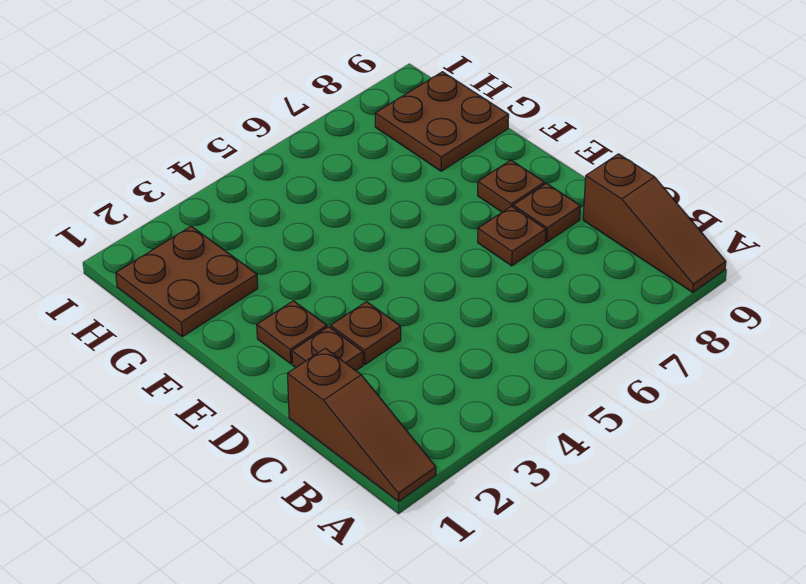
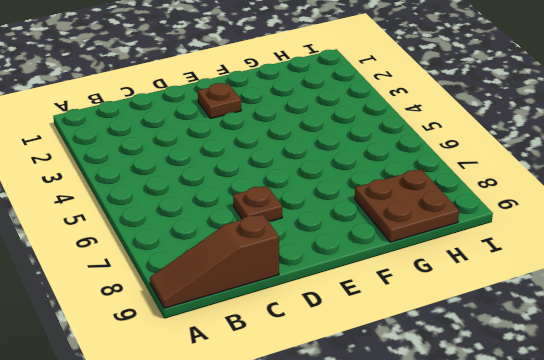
none -> brown slope A1:C1 level 1 top C
none -> brown plate D2 level 1

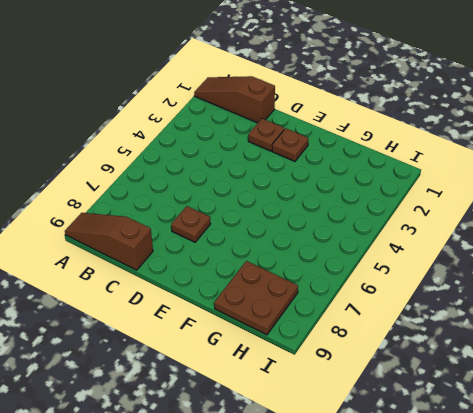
none -> brown plate D3 level 1
none -> brown plate D8 level 1

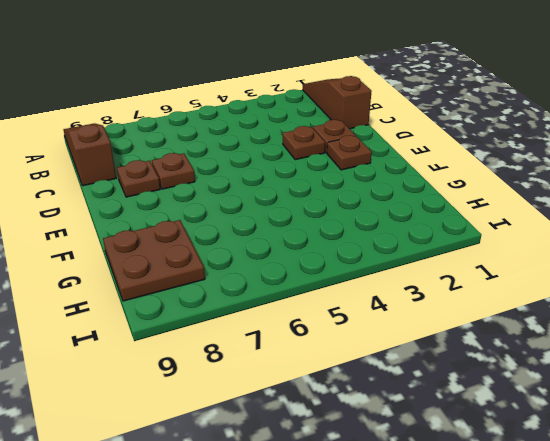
none -> brown plate E8 level 1
none -> brown plate G1:H2 level 1

